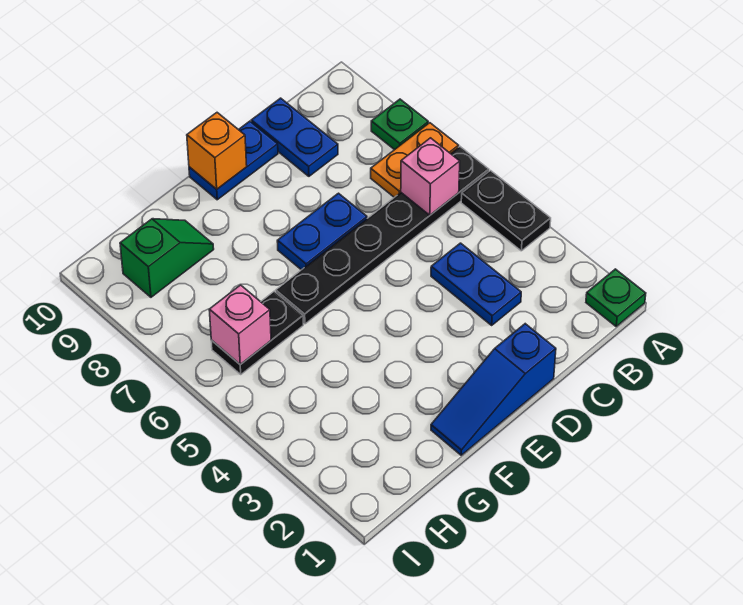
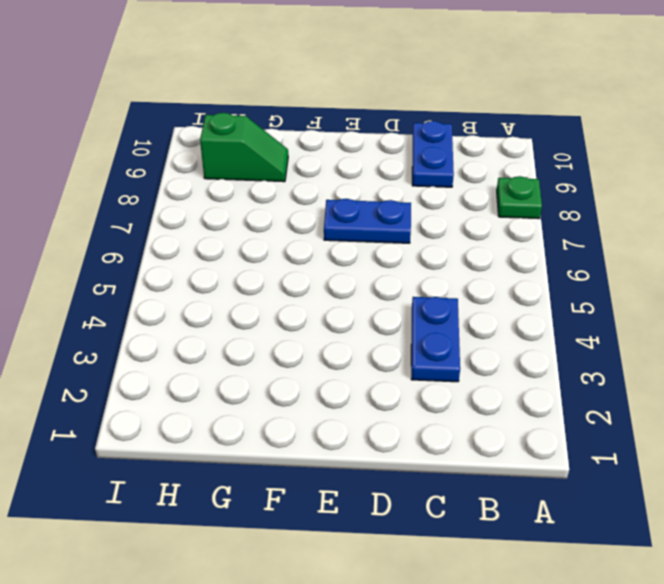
none -> green plate A1 level 1
none -> black plate A4:A5 level 1
none -> black plate A6:F6 level 1

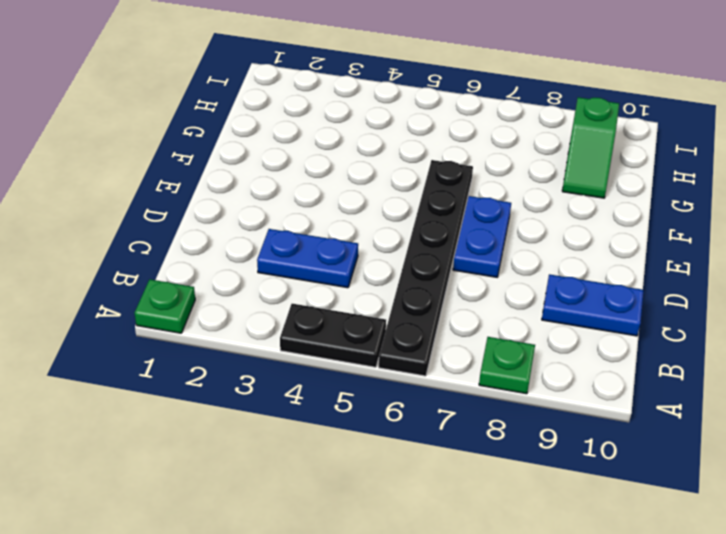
none -> orange plate A7:B7 level 1
none -> blue slope D1:F1 level 1 top D
none -> blue plate D10:E10 level 1

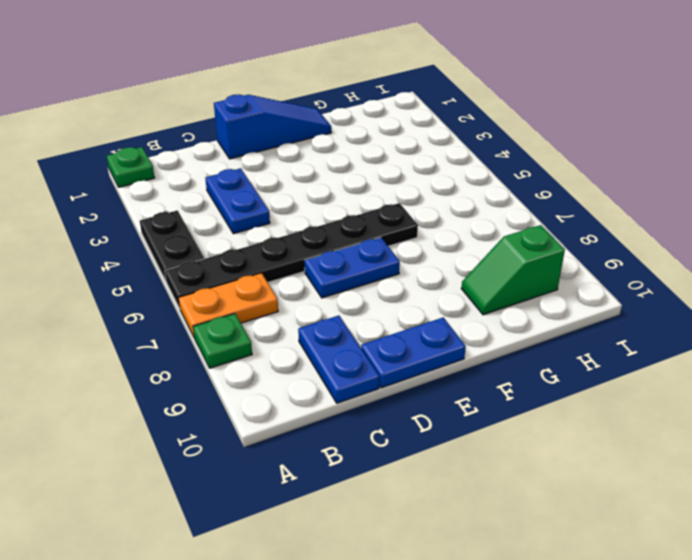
none -> black plate G6:H6 level 1
none -> pink brick B6 level 2
none -> orange brick E10 level 2

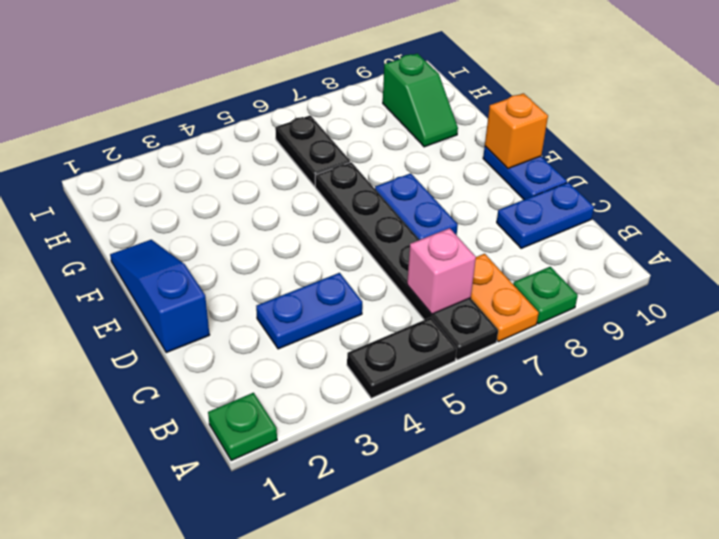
none -> pink brick H6 level 2

